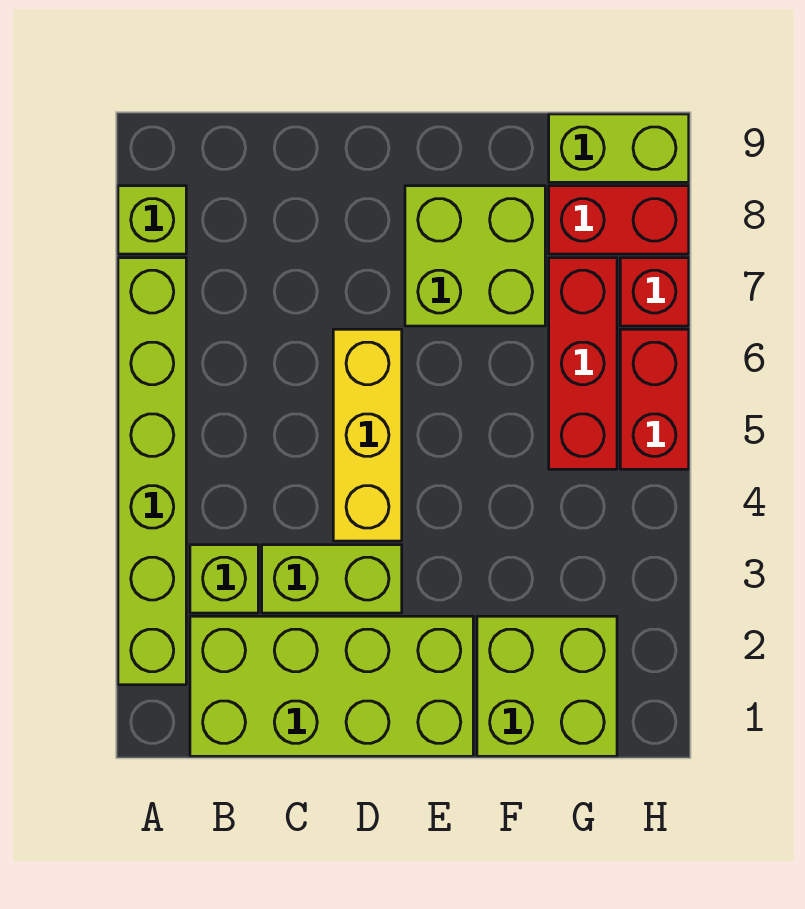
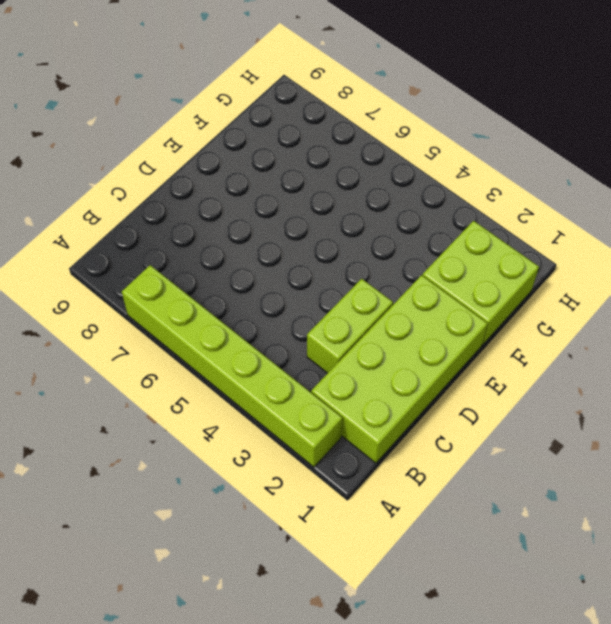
none -> lime brick A8 level 1
none -> lime brick B3 level 1
none -> yellow brick D4:D6 level 1

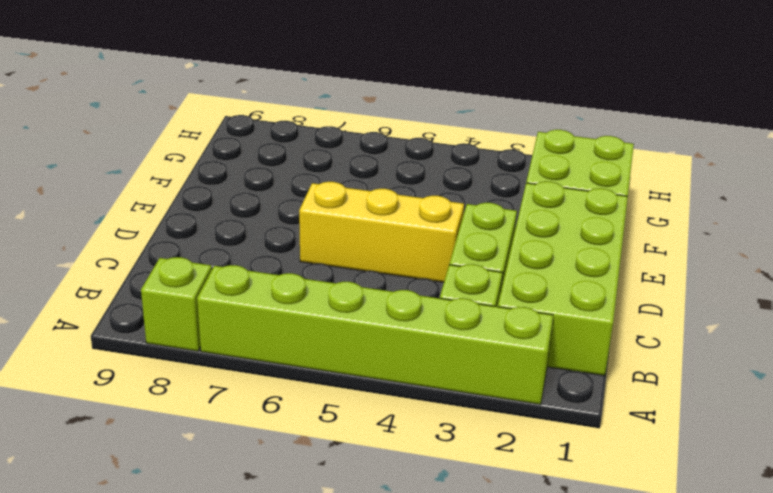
none -> lime brick E7:F8 level 1
none -> red brick G5:G7 level 1
none -> red brick G8:H8 level 1

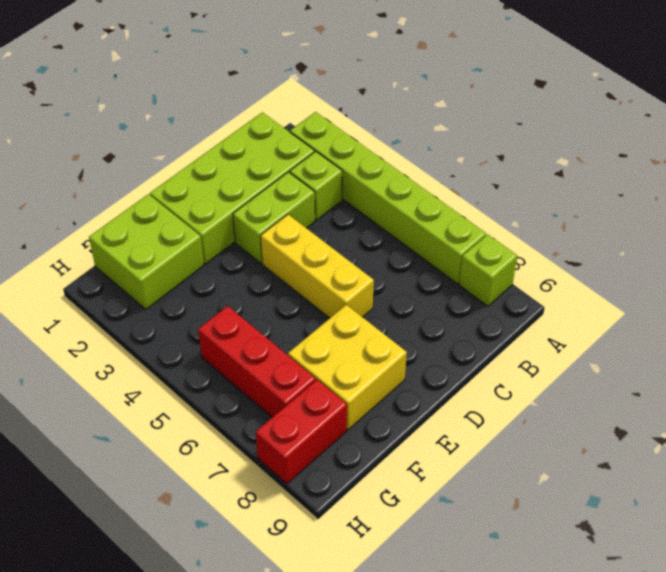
yellow brick E7:F8 level 1 -> lime brick E7:F8 level 1
none -> lime brick G9:H9 level 1
none -> red brick H5:H6 level 1
none -> red brick H7 level 1

